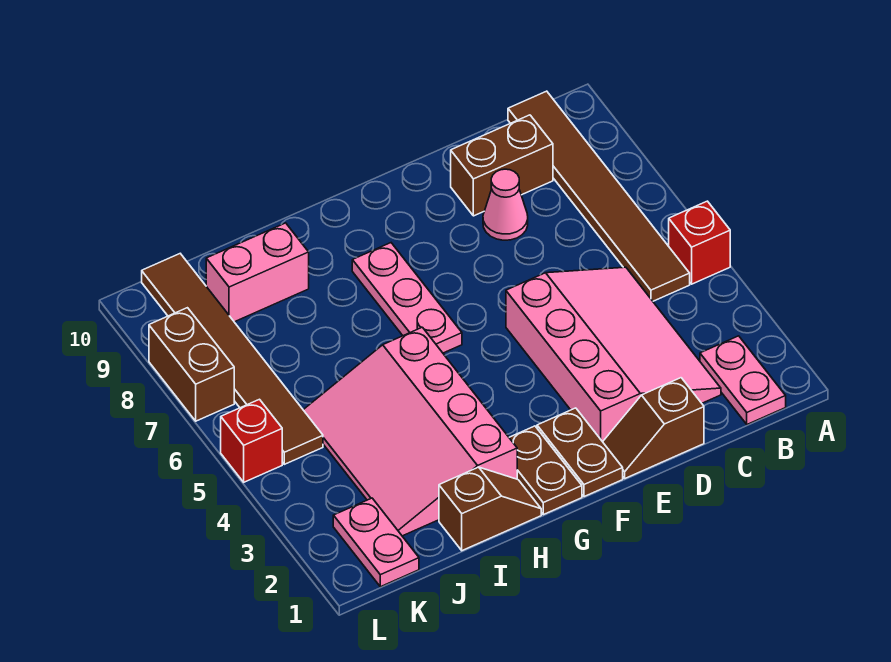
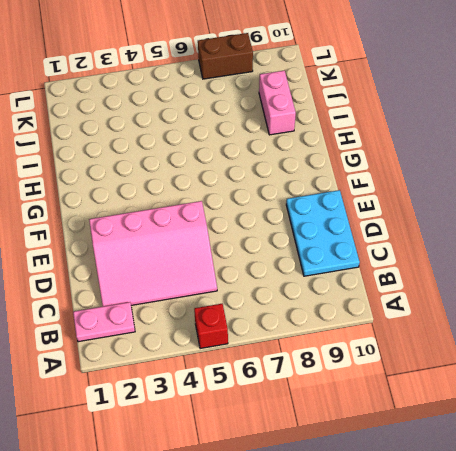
cyan plate C9:E10 level 1 -> brown brick C9:D9 level 1
none -> brown tile B5:B10 level 1
none -> brown slope D1:E1 level 1 top D
none -> pink cone D8 level 1

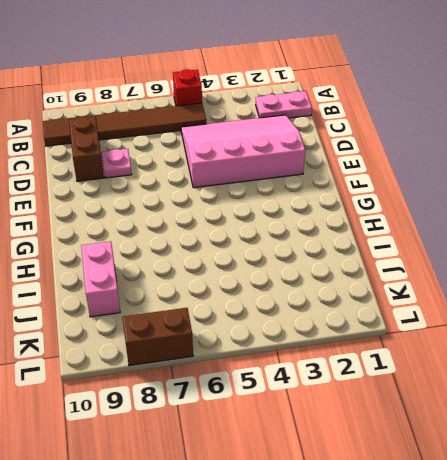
pink plate D8 level 1 -> pink cone D8 level 1
none -> brown slope D1:E1 level 1 top D
none -> brown plate F1:F2 level 1
none -> brown plate G1:G2 level 1

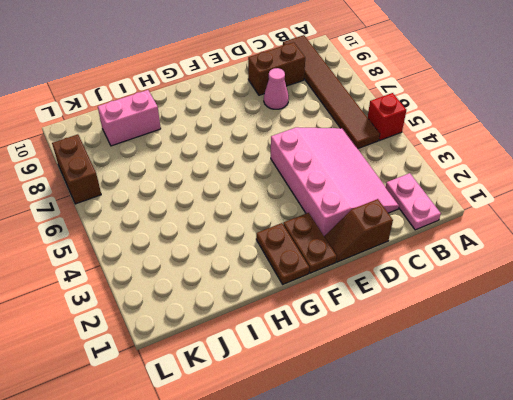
none -> pink plate G6:G8 level 1
none -> brown slope H1:I1 level 1 top I
none -> pink slope H2:J5 level 1 top H

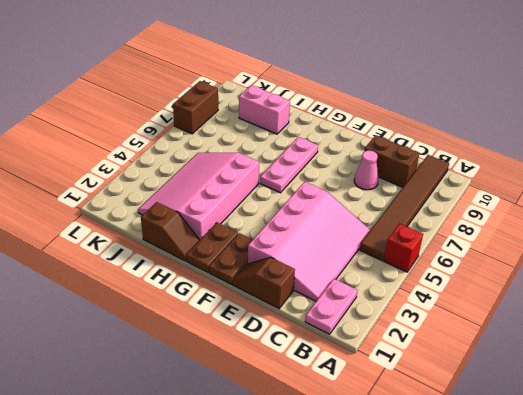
none -> pink plate K1:K2 level 1
none -> brown tile K5:K10 level 1
none -> red brick L5 level 1

